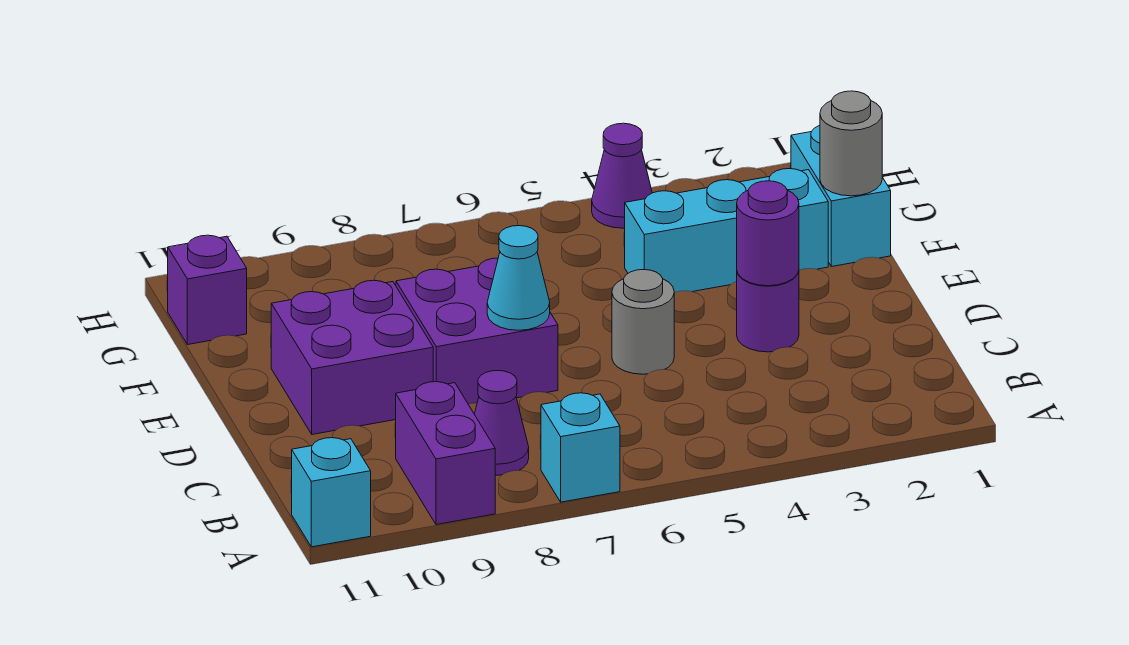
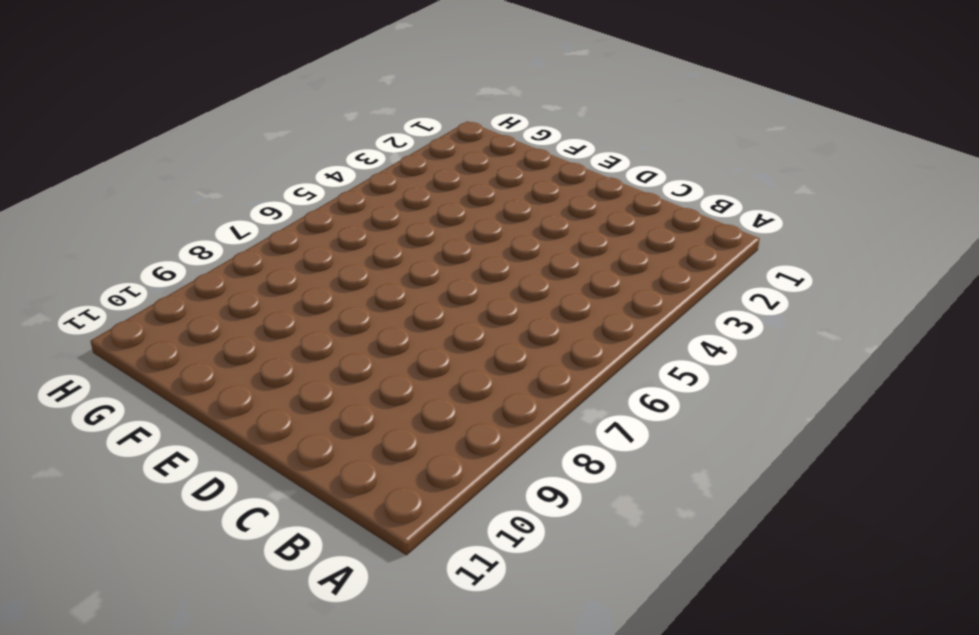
none -> cyan brick A7 level 1
none -> purple brick A9:B9 level 1
none -> cyan brick A11 level 1

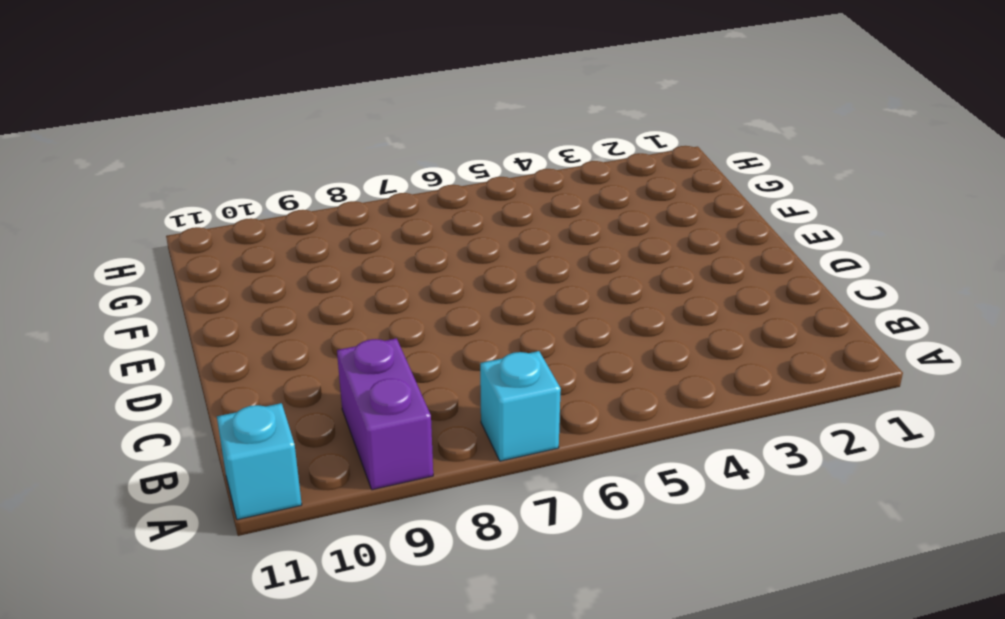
none -> purple cone B8 level 1
none -> purple round brick D3 level 1
none -> grey round brick D5 level 1

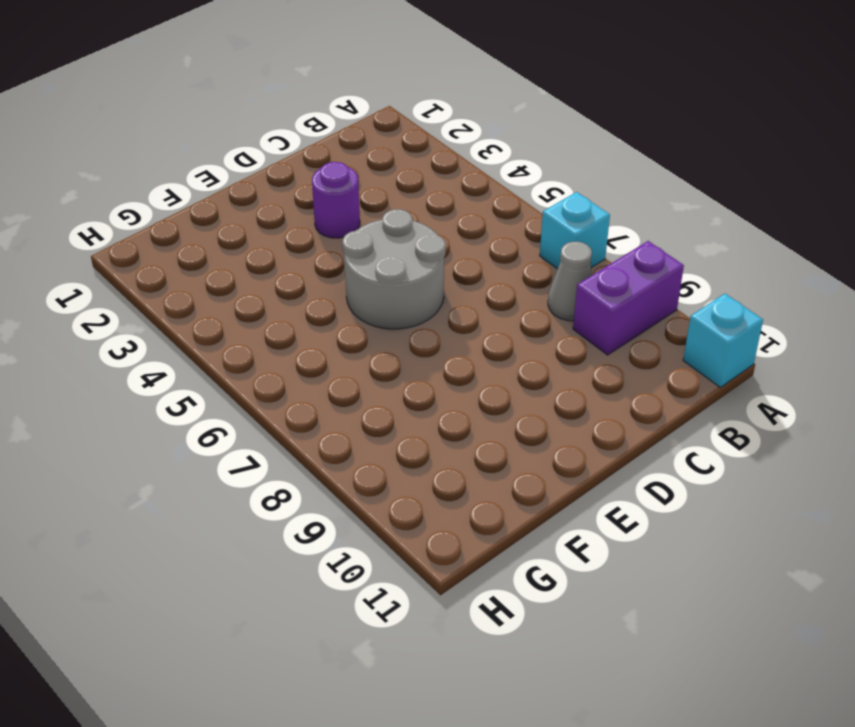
grey cone B8 level 1 -> purple cone B8 level 1
grey round brick D5:E6 level 1 -> grey round brick D5 level 1
none -> purple brick D7:E8 level 1
none -> purple brick D9:E10 level 1
none -> cyan brick F1:G1 level 1

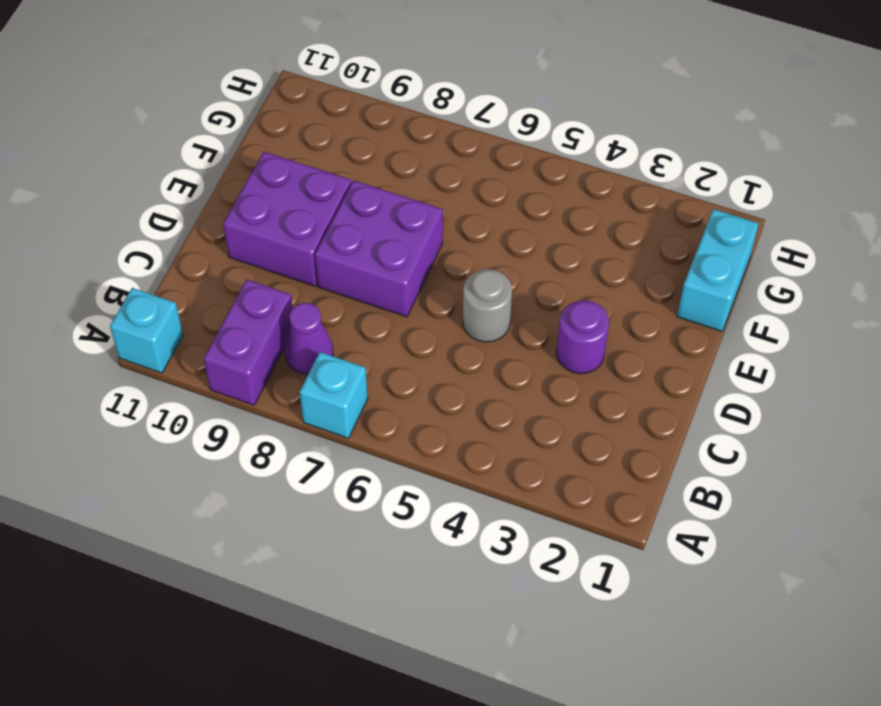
none -> cyan brick F2:F4 level 1
none -> purple brick G11 level 1
none -> purple cone H4 level 1

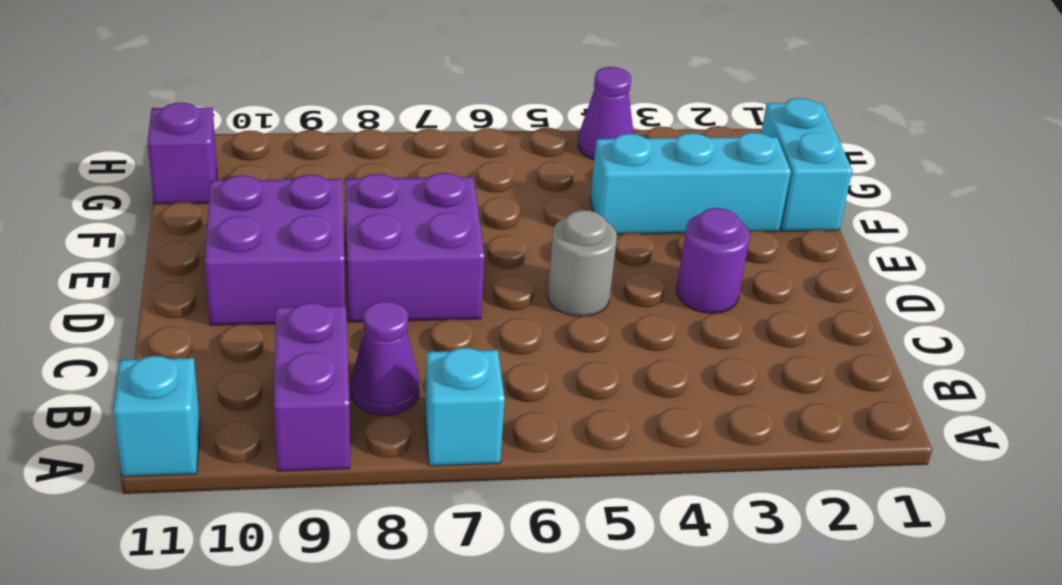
none -> purple round brick D3 level 2
none -> cyan cone D7 level 2
none -> grey round brick F1 level 2

